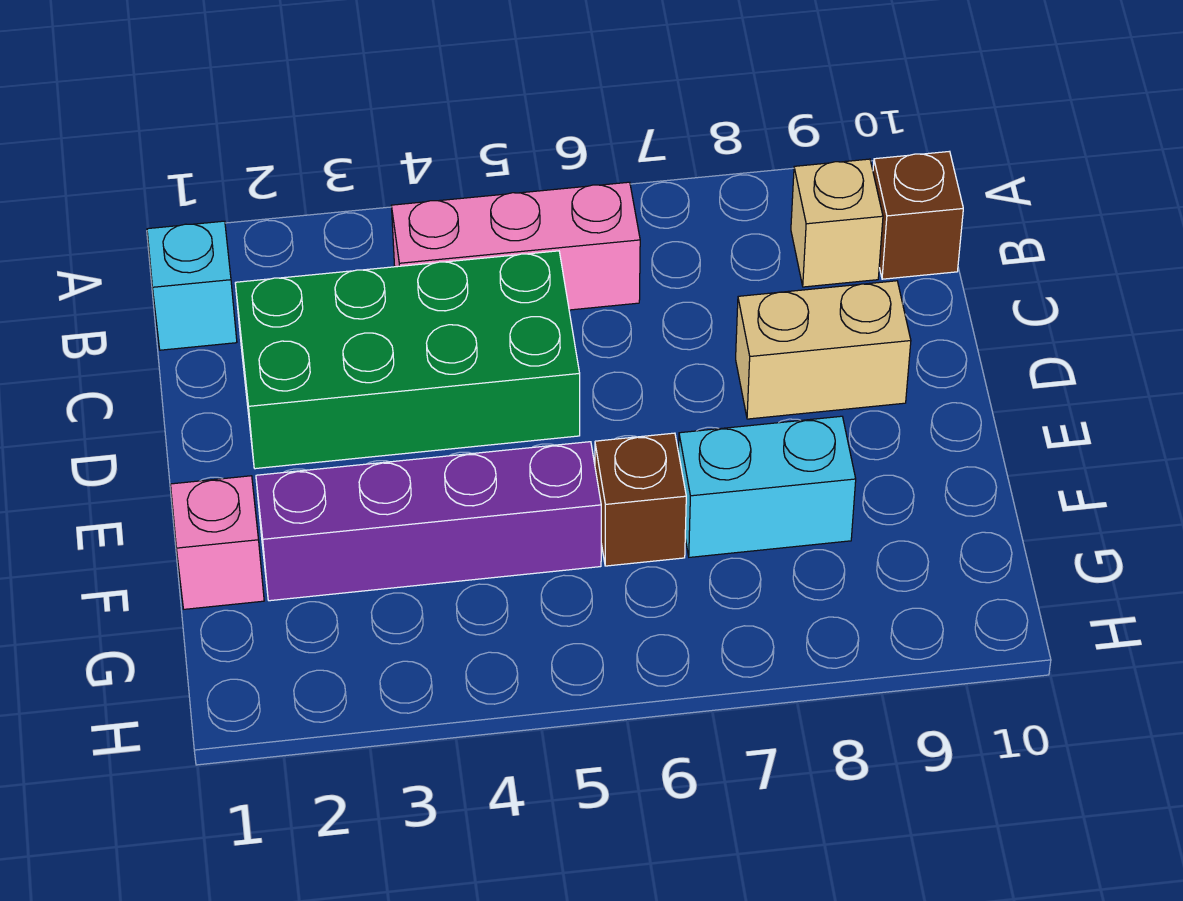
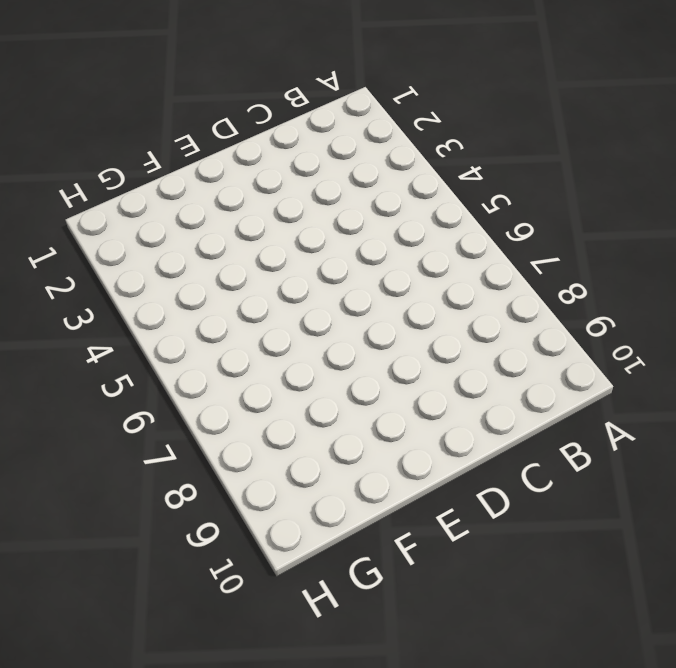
none -> cyan brick B1 level 1
none -> pink brick B4:B6 level 1

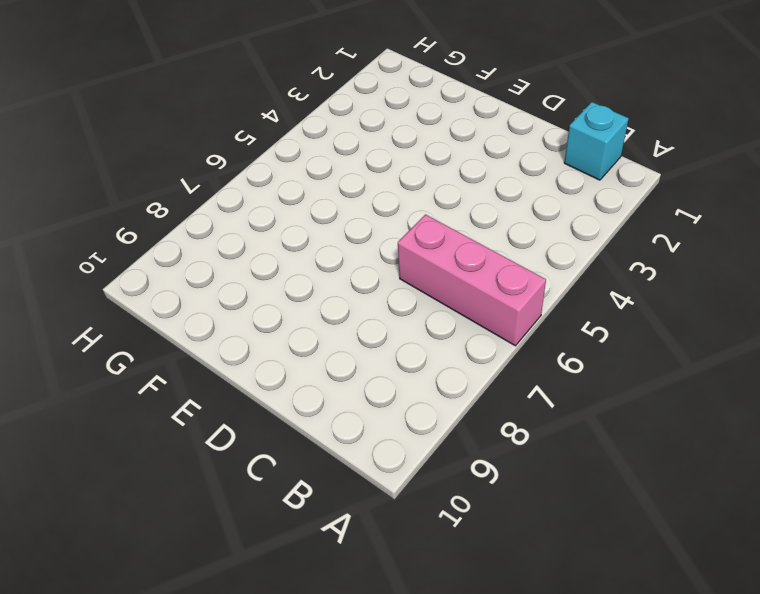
pink brick A6:C6 level 1 -> pink brick B4:B6 level 1
none -> tan brick B9 level 1
none -> brown brick B10 level 1

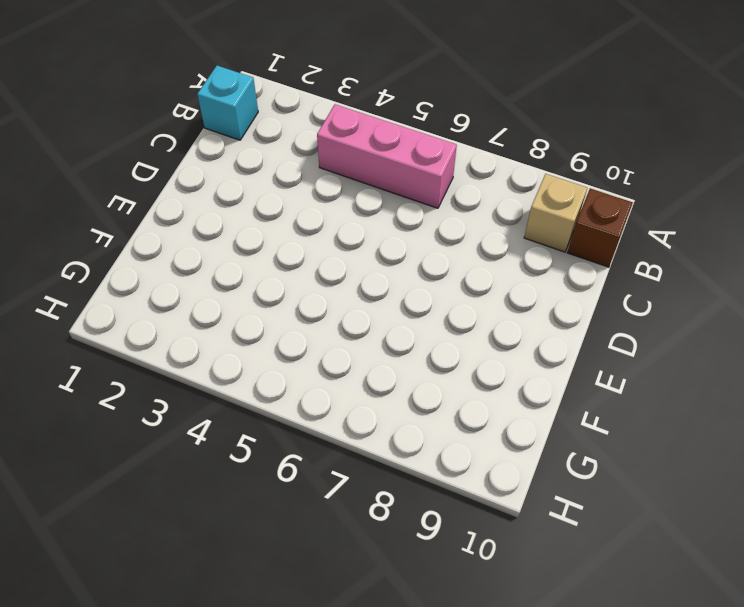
none -> green brick C2:D5 level 1
none -> tan brick D8:D9 level 1

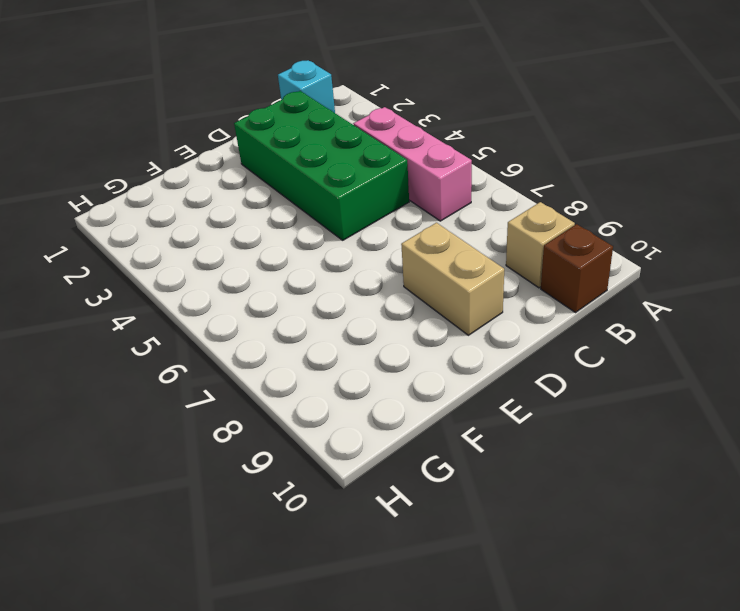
none -> pink brick F1 level 1
none -> purple brick F2:F5 level 1

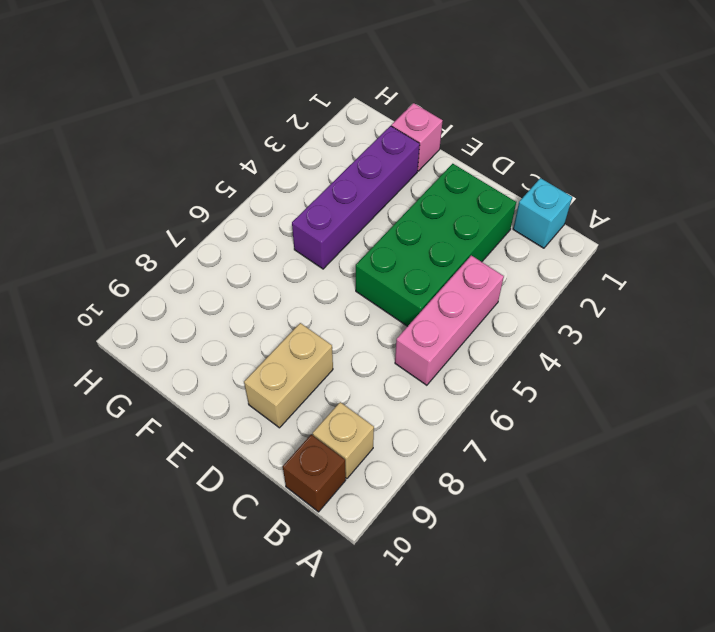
none -> brown brick F6 level 1
none -> cyan brick F7:F8 level 1

